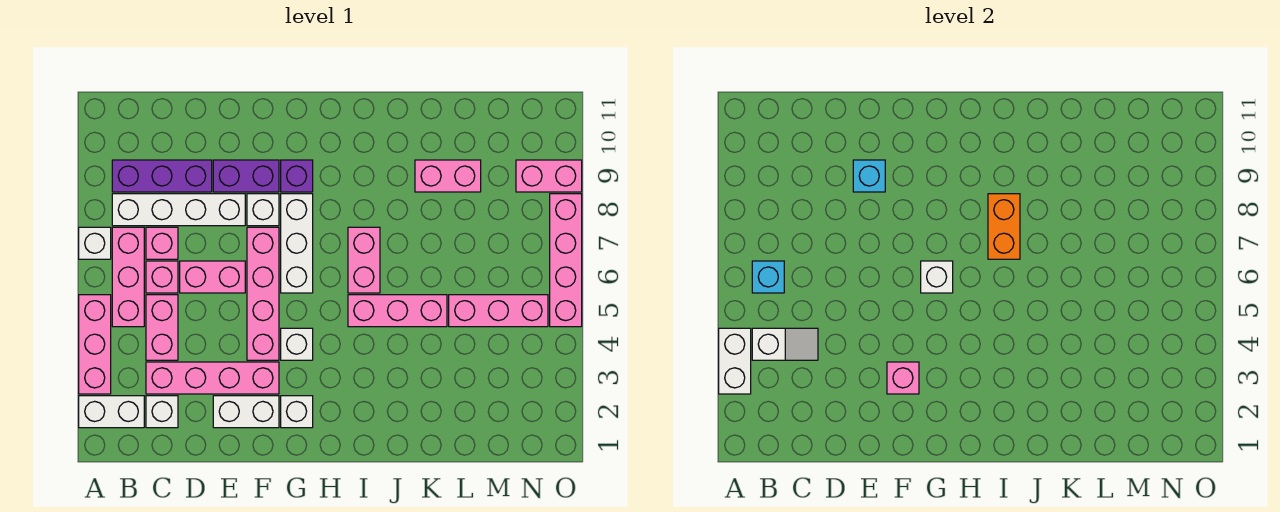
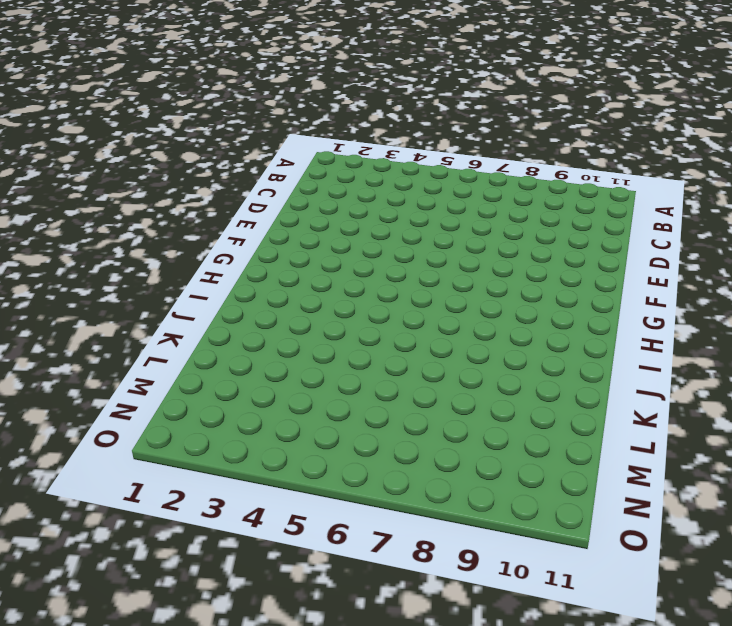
none -> white brick A2:B2 level 1
none -> pink brick A3:A5 level 1
none -> white brick A7 level 1
none -> pink brick B5:B7 level 1

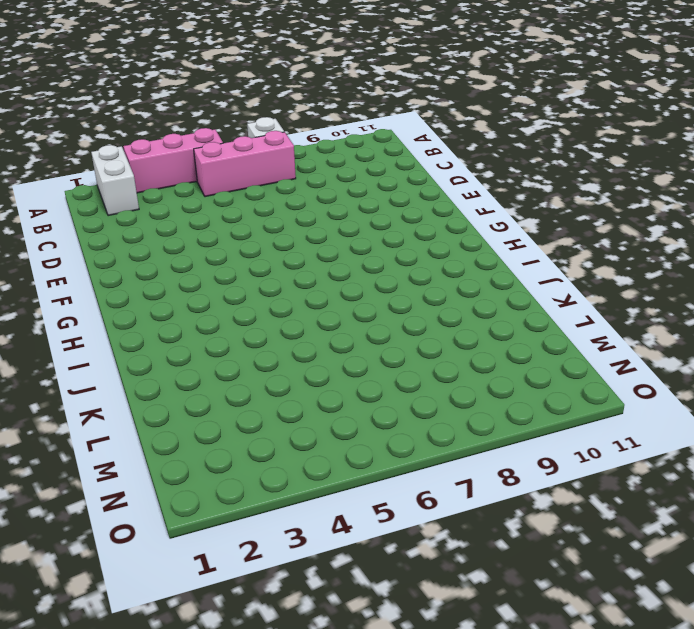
none -> white brick B8:E8 level 1
none -> purple brick B9:D9 level 1
none -> white brick C2 level 1
none -> pink brick C3:F3 level 1

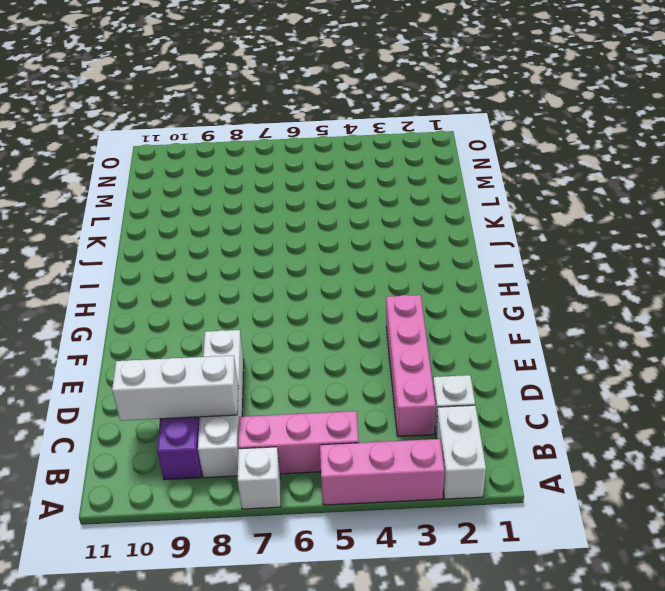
white brick C8:C10 level 2 -> white brick G6:G8 level 1
none -> pink brick C4:C5 level 1
none -> pink brick C6 level 1
none -> pink brick C7 level 1
none -> pink brick D6:E6 level 1

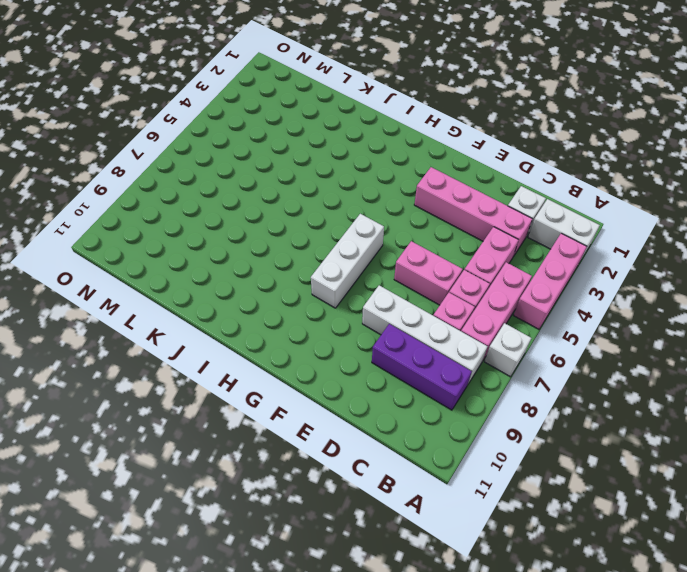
none -> white brick E2:F2 level 1
none -> purple brick E9:F9 level 1
none -> pink brick F4:F7 level 1
none -> white brick F8 level 1

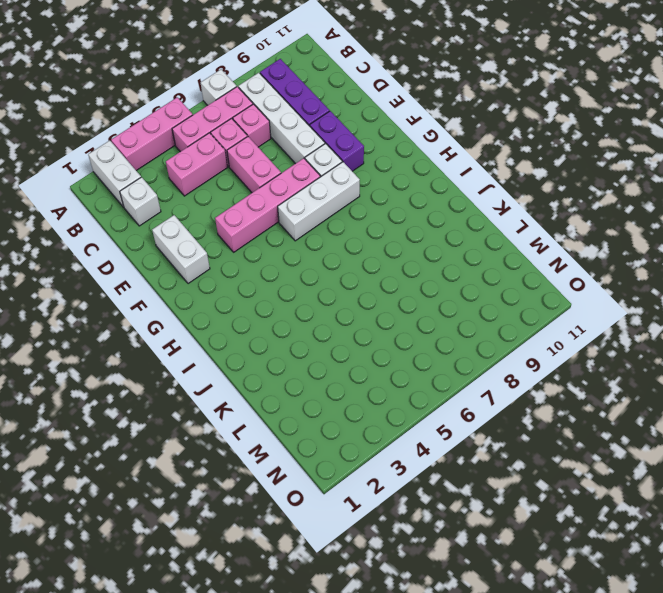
none -> pink brick C3:F3 level 1
none -> white brick G2 level 1
none -> white brick G4 level 1
none -> purple brick G9 level 1

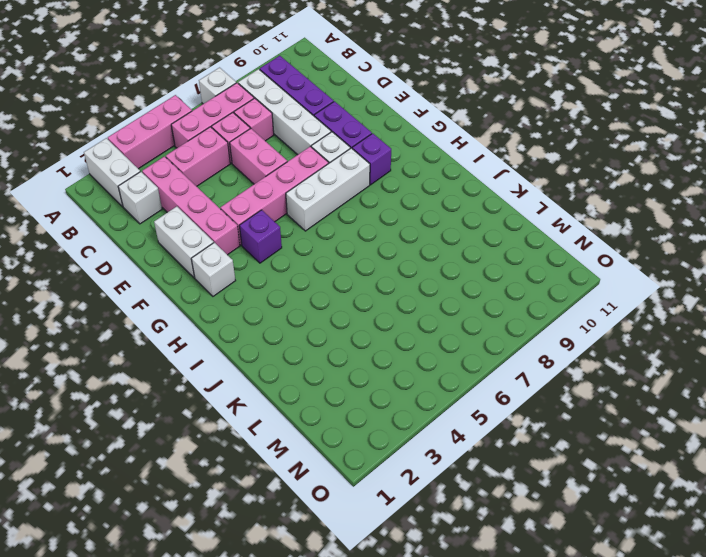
purple brick G4 level 1 -> white brick G4 level 1
none -> pink brick I5:K5 level 1
none -> pink brick I6:I7 level 1
none -> pink brick K9:L9 level 1
none -> pink brick L5:N5 level 1

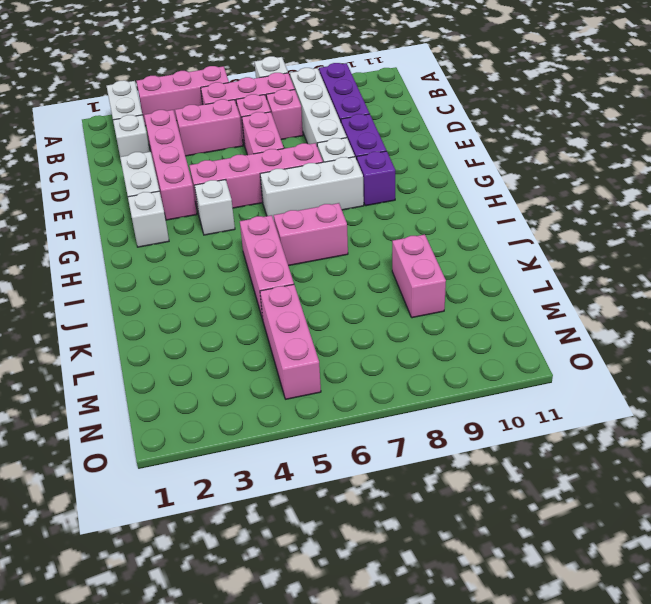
none -> pink brick N9:O9 level 1
none -> pink brick O5:O8 level 1
none -> white brick A3:A4 level 2
none -> white slope B4:C4 level 2 top B

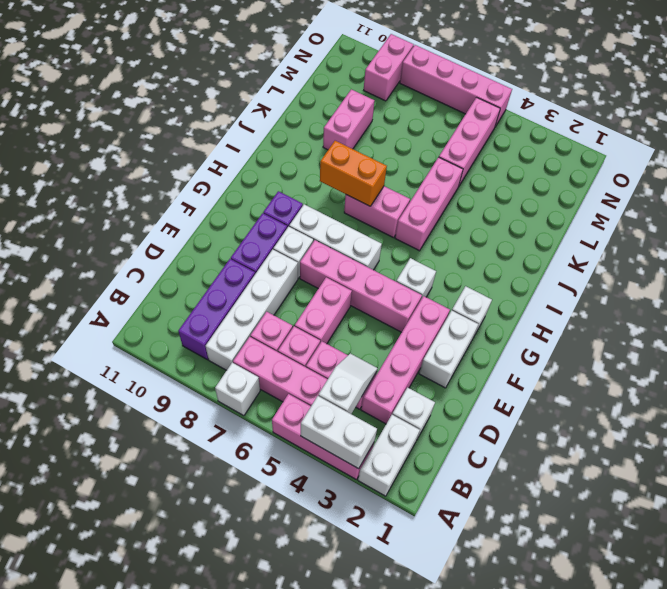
none -> cyan brick B6 level 2
none -> cyan brick E9 level 2
none -> pink brick F3 level 2
none -> white brick G6 level 2

